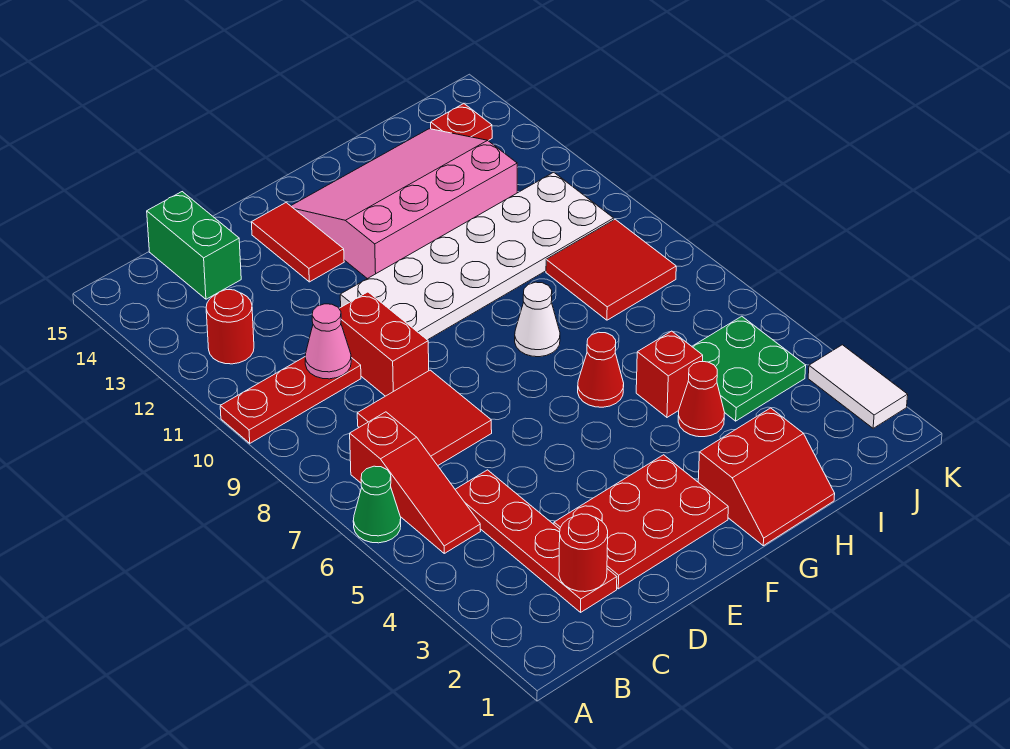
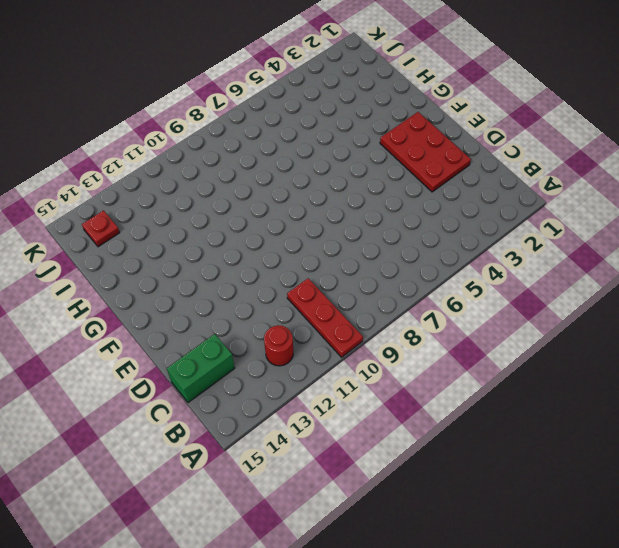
none -> green cone A6 level 1
none -> red slope B5:B7 level 1 top 7
none -> red plate C2:C5 level 1

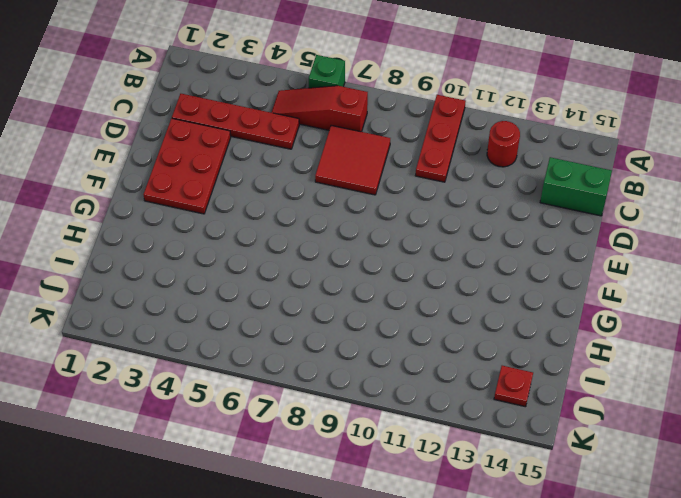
green brick A6 level 1 -> green cone A6 level 1
none -> red brick D9:D10 level 1
none -> white plate E10:J11 level 1
none -> red tile E13:E14 level 1

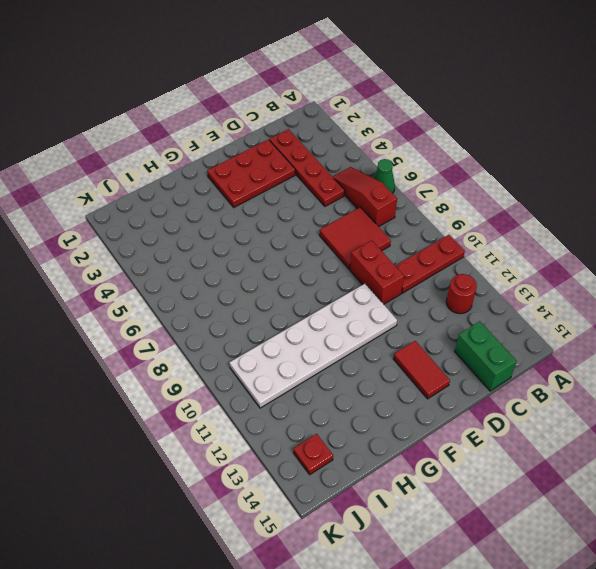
none -> pink slope F12:I14 level 1 top 12
none -> red slope G1:H2 level 1 top 2
none -> red cone G6 level 1

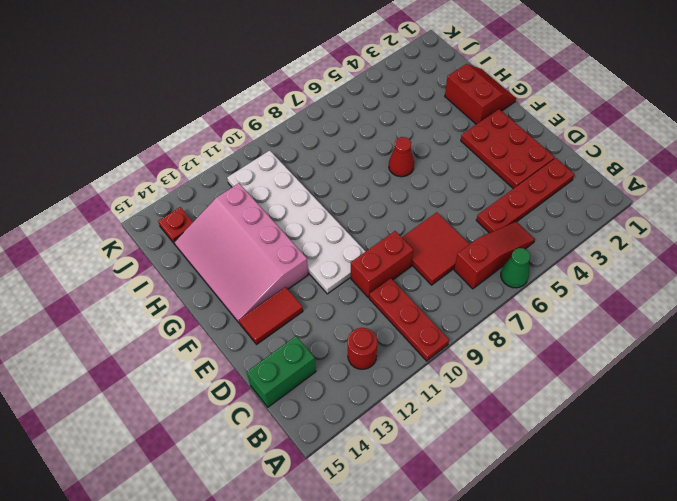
none -> white cone G8 level 1
none -> red cone H4 level 1
none -> red brick H5 level 1

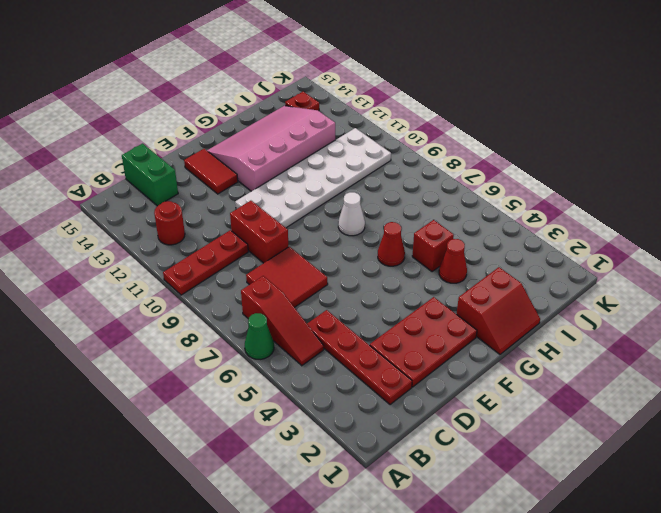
none -> green plate I4:J5 level 1
none -> red tile I8:J9 level 1
none -> white tile K2:K3 level 1

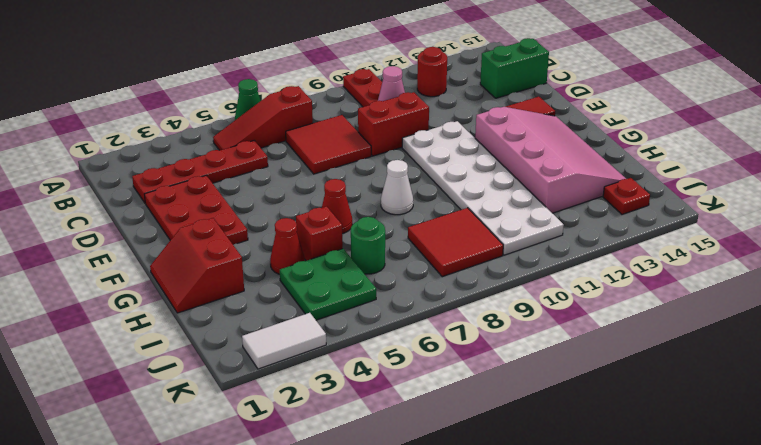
green round brick I6 level 1 -> none
none -> red round brick C2 level 2

